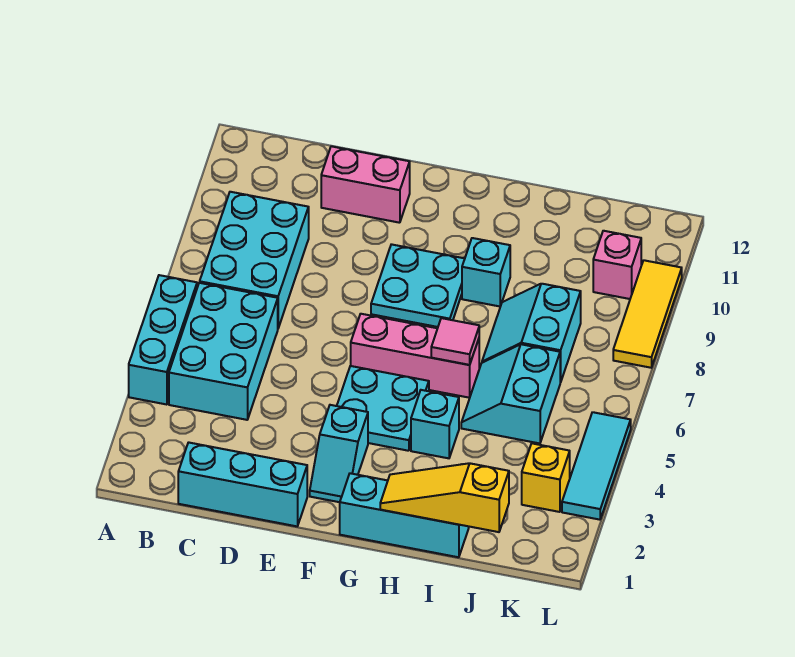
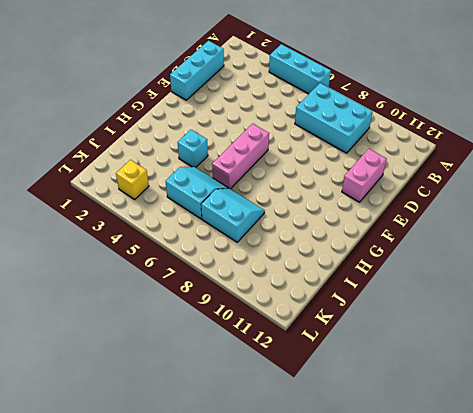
none -> cyan brick B4:C6 level 1
none -> cyan slope F2:F3 level 1 top 3
none -> cyan plate F4:G5 level 1

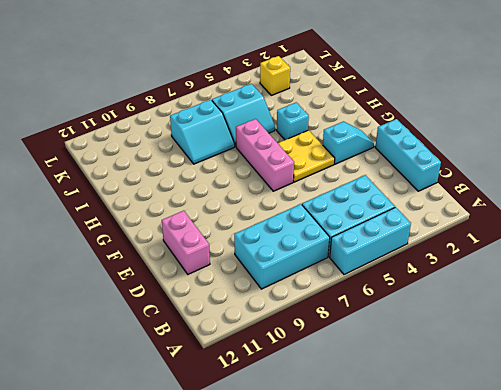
yellow plate F4:G5 level 1 -> cyan plate F4:G5 level 1
none -> cyan plate F8:G9 level 1
none -> cyan brick G1:I1 level 1
none -> cyan brick H9 level 1

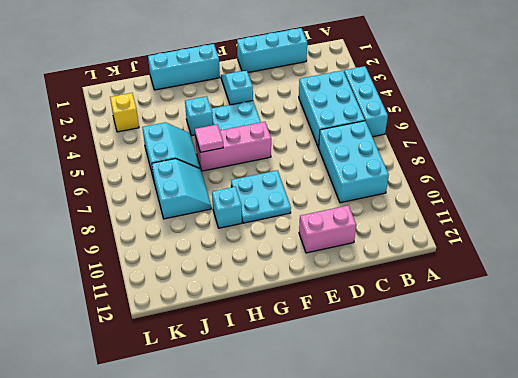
none -> pink brick K10 level 1
none -> cyan tile L3:L5 level 1
none -> yellow tile L8:L10 level 1

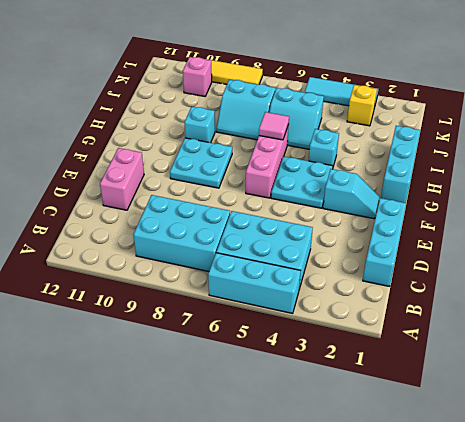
none -> yellow slope H1:J1 level 2 top J

